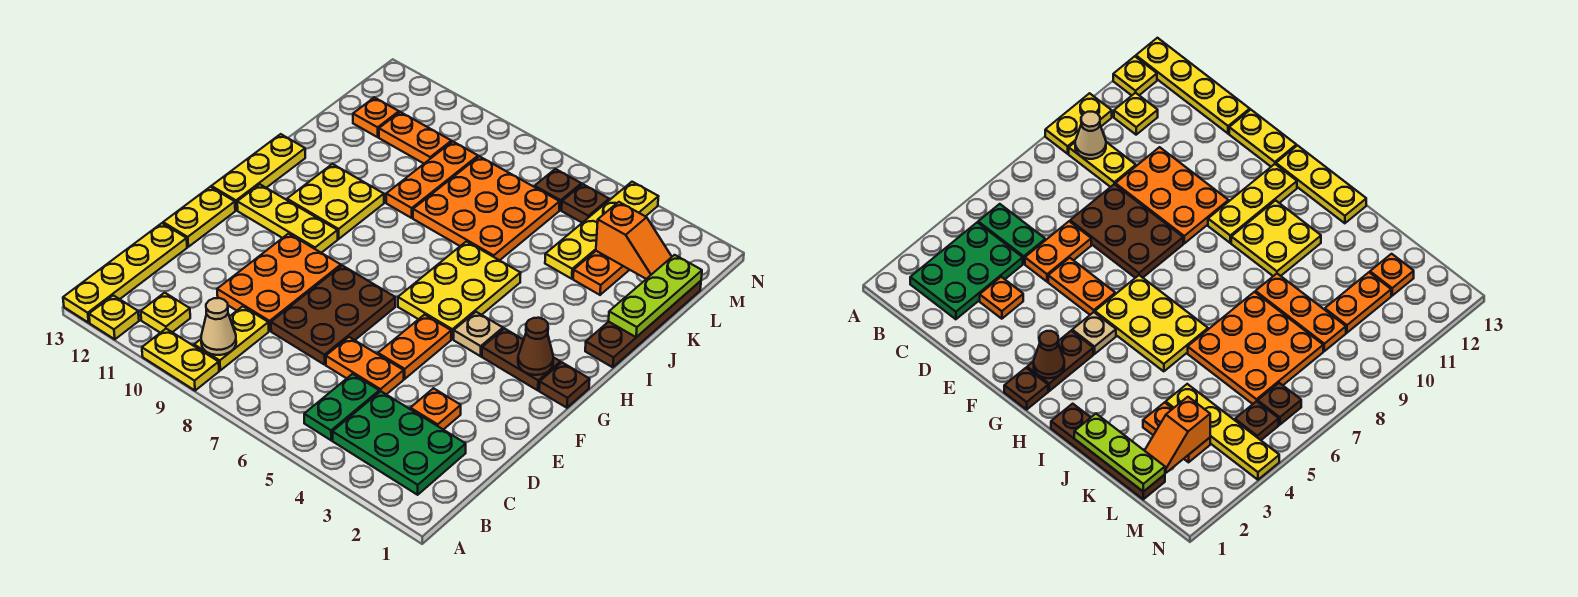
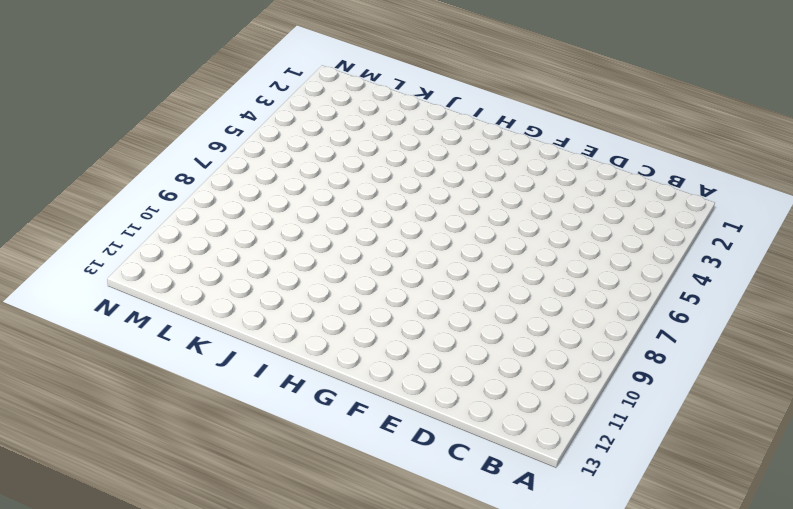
none -> yellow plate A9:A10 level 1
none -> yellow plate A12 level 1
none -> yellow plate A13:D13 level 1
none -> green plate B2:C4 level 1

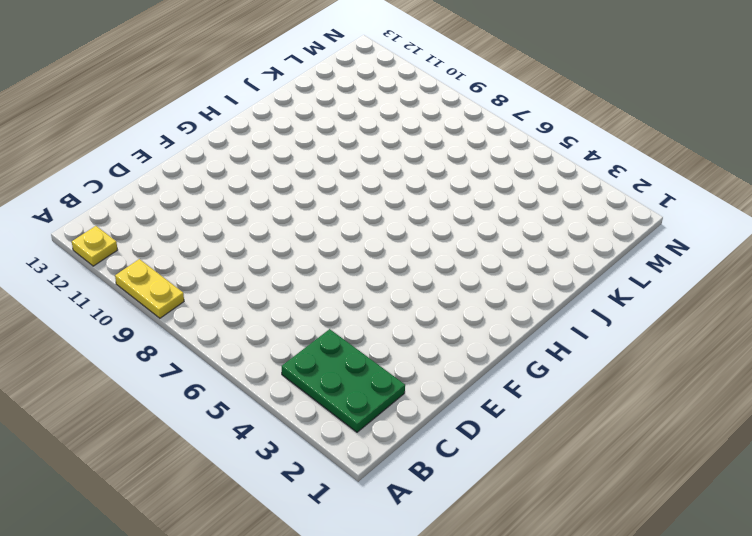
none -> yellow plate A13:D13 level 1
none -> green plate B5:C5 level 1
none -> yellow plate B9:C9 level 1
none -> yellow plate B11 level 1

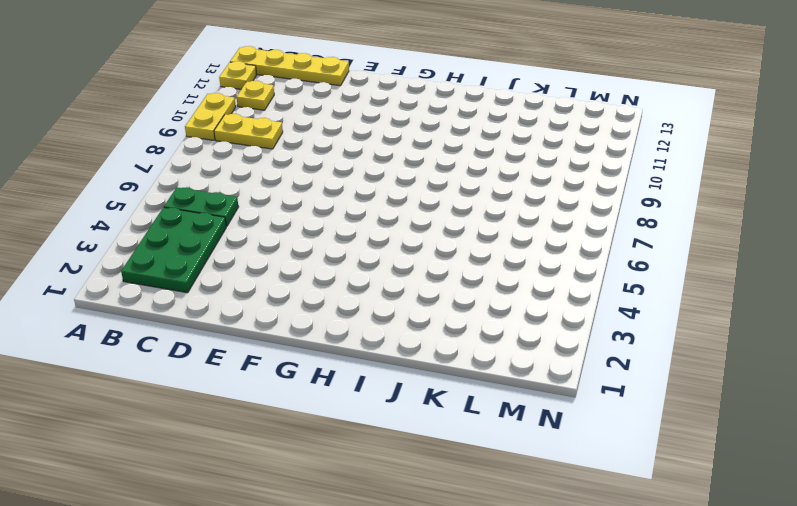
none -> orange plate D3 level 1
none -> orange plate D5:D6 level 1
none -> brown plate D7:F8 level 1
none -> orange plate D9:F10 level 1

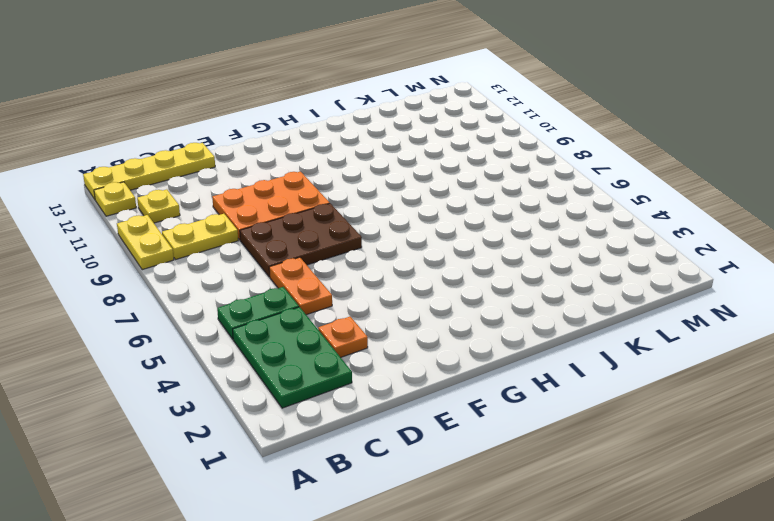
none -> orange plate E5:F5 level 1
none -> yellow plate E13:F13 level 1
none -> brown plate G1 level 1
none -> brown plate G2:G3 level 1

